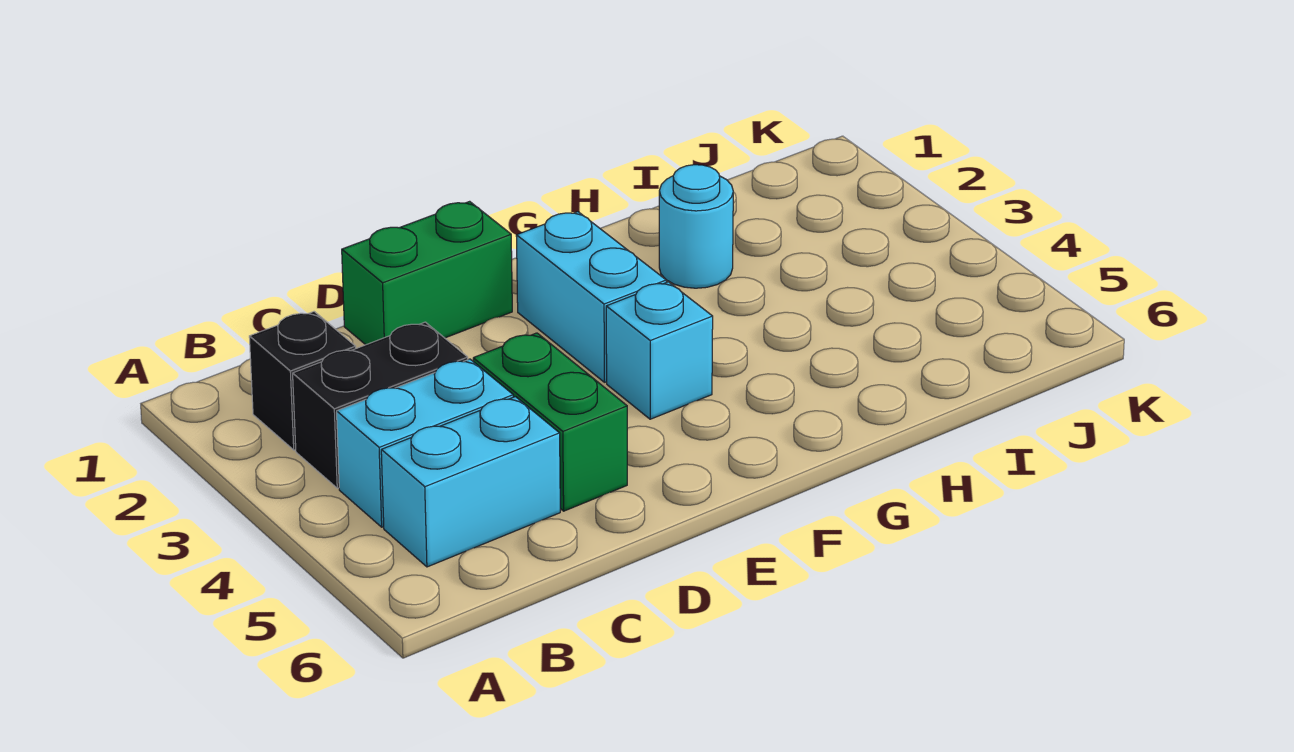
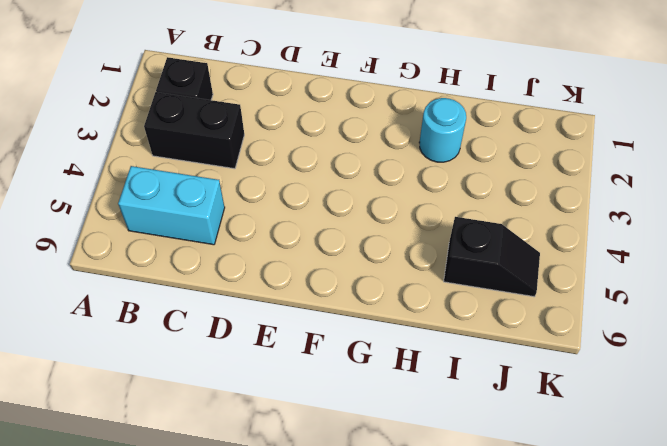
black slope I5:J5 level 1 top I -> none
none -> cyan brick B4:C4 level 1
none -> green brick D1:E1 level 1

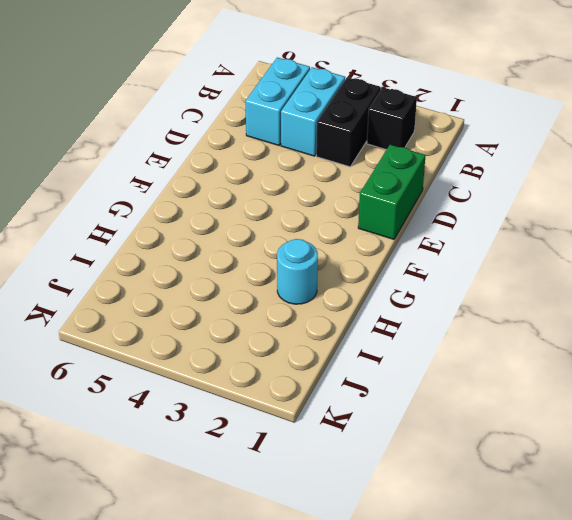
none -> green brick D4:D5 level 1
none -> cyan brick F2:F3 level 1

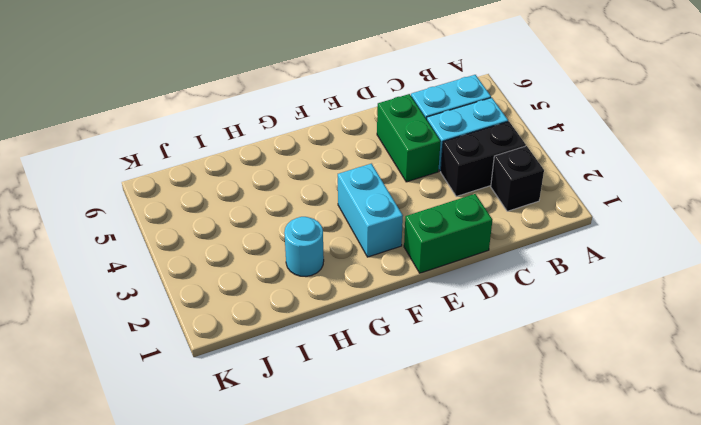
none -> cyan brick F4 level 1

